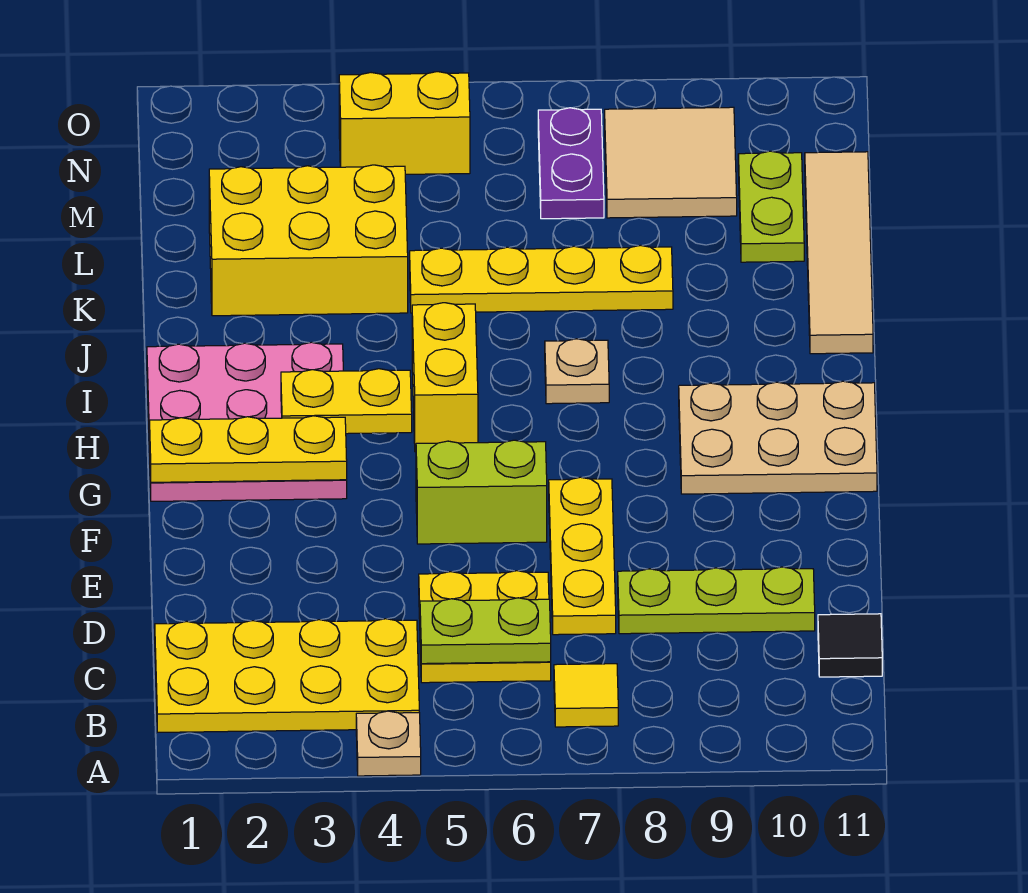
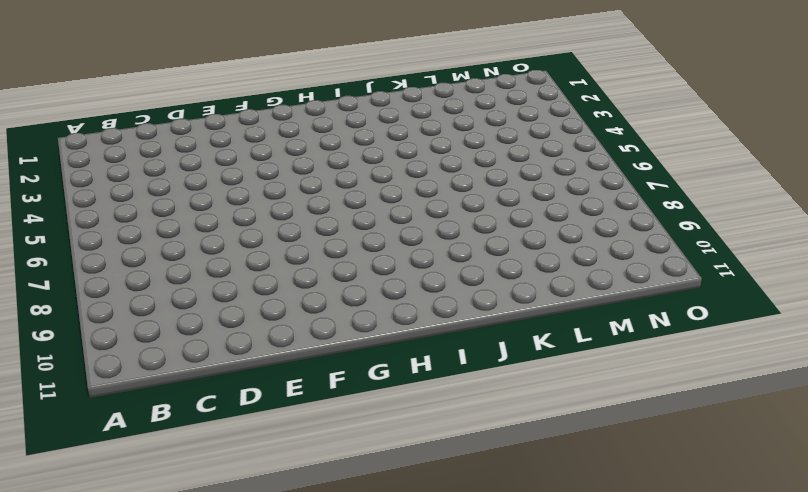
none -> tan plate A4 level 1
none -> yellow plate B1:C4 level 1
none -> yellow tile B7 level 1

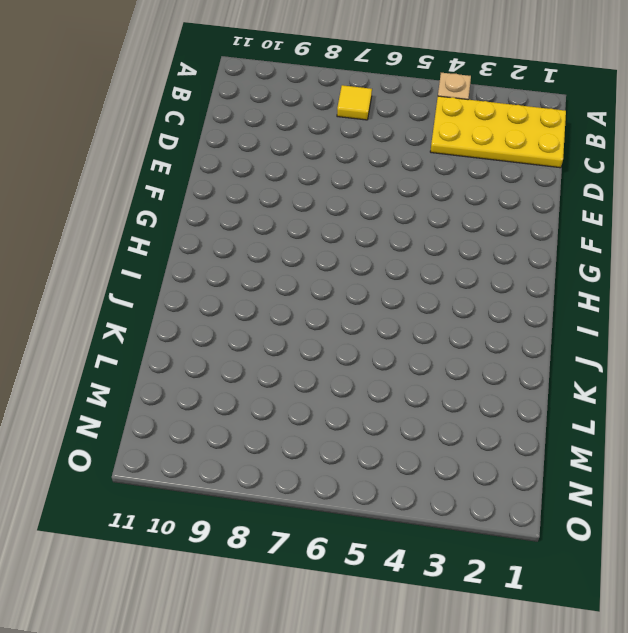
none -> yellow plate C5:D6 level 1
none -> black tile C11 level 1
none -> yellow plate D7:F7 level 1

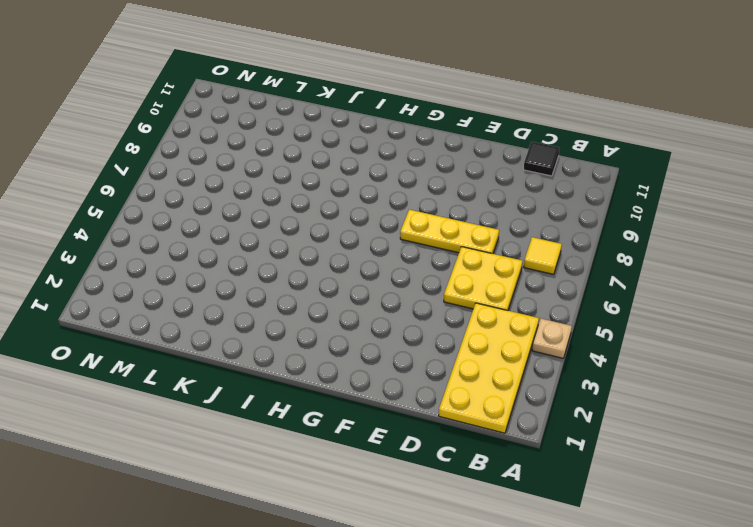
none -> lime plate D8:D10 level 1
none -> lime brick F5:F6 level 1
none -> pink plate G1:I3 level 1

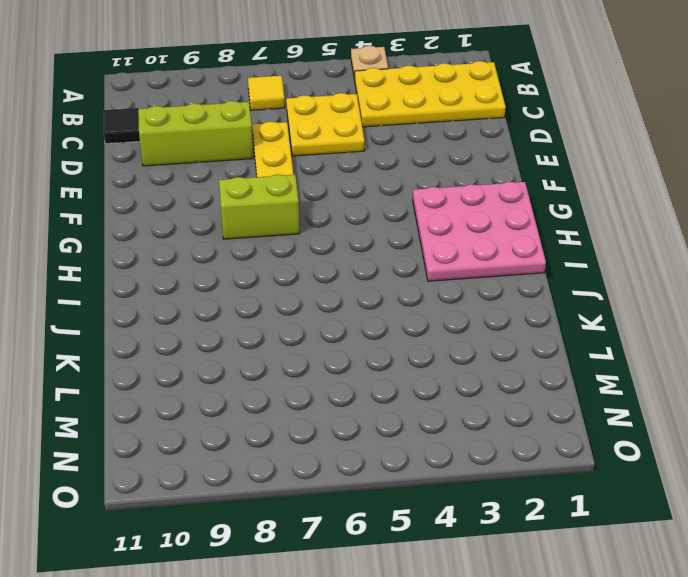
lime brick D8:D10 level 1 -> lime plate D8:D10 level 1
lime brick G7:G8 level 1 -> lime brick F5:F6 level 1
none -> tan plate G9:H11 level 1
none -> yellow brick H5:I5 level 1
none -> tan plate I7 level 1

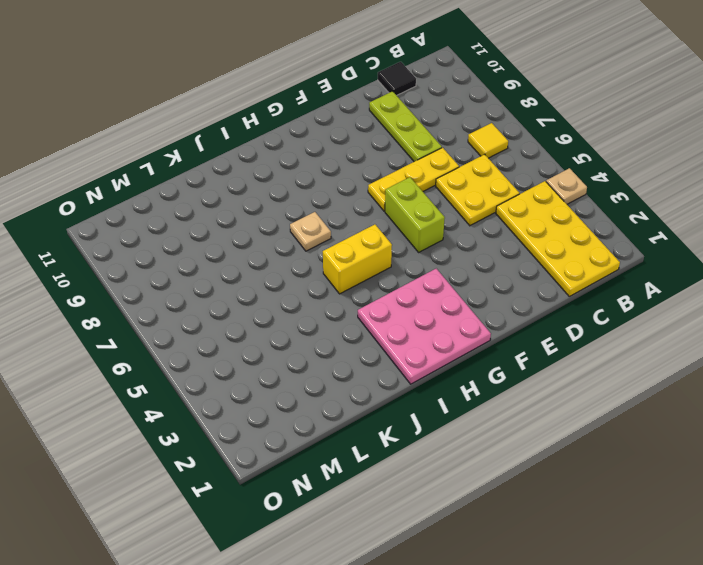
none -> tan plate G9:H11 level 1
none -> tan tile J11:M11 level 1
none -> yellow brick K2:L4 level 1

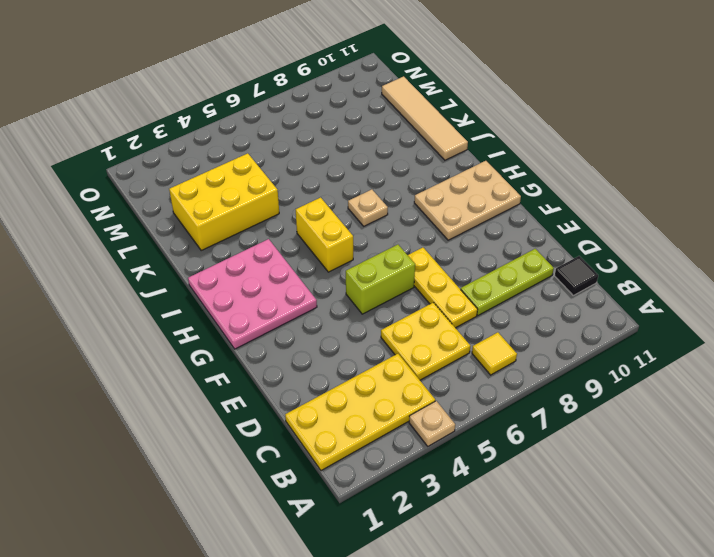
none -> yellow plate K5:K8 level 1
none -> lime plate L10:M10 level 1
none -> purple plate M7:N7 level 1

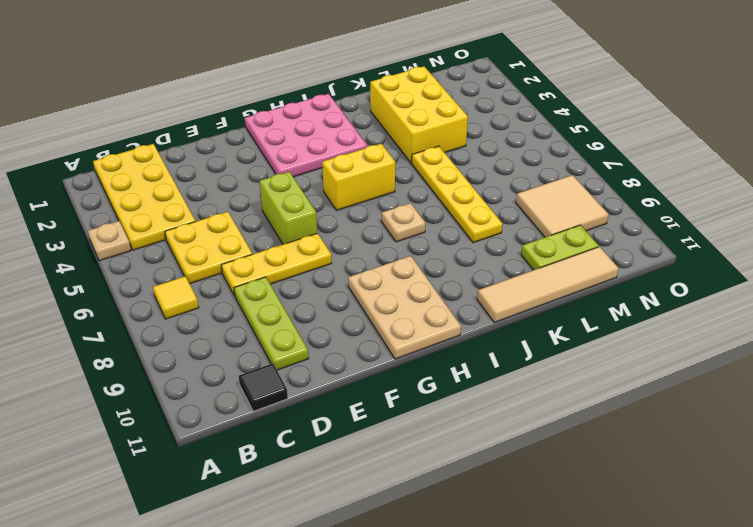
none -> purple plate M7:N7 level 1
none -> yellow brick N4:N5 level 1
none -> lime plate C5:C6 level 2

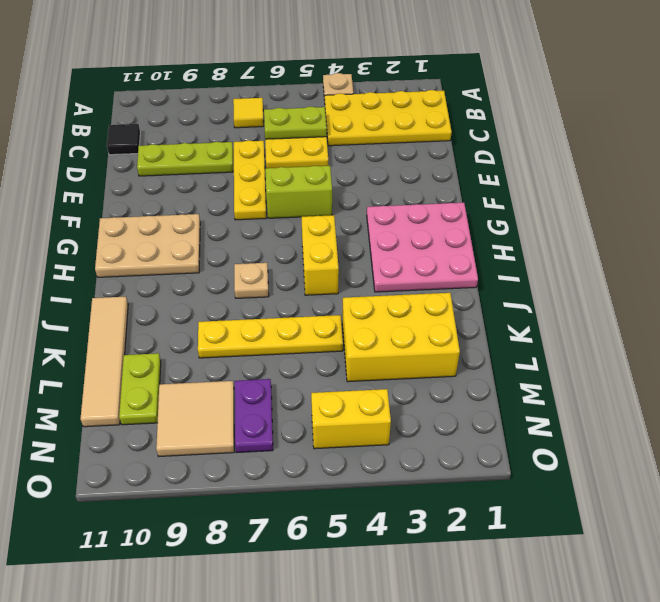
none -> yellow plate G1:G3 level 2
none -> yellow plate H3:H4 level 2

